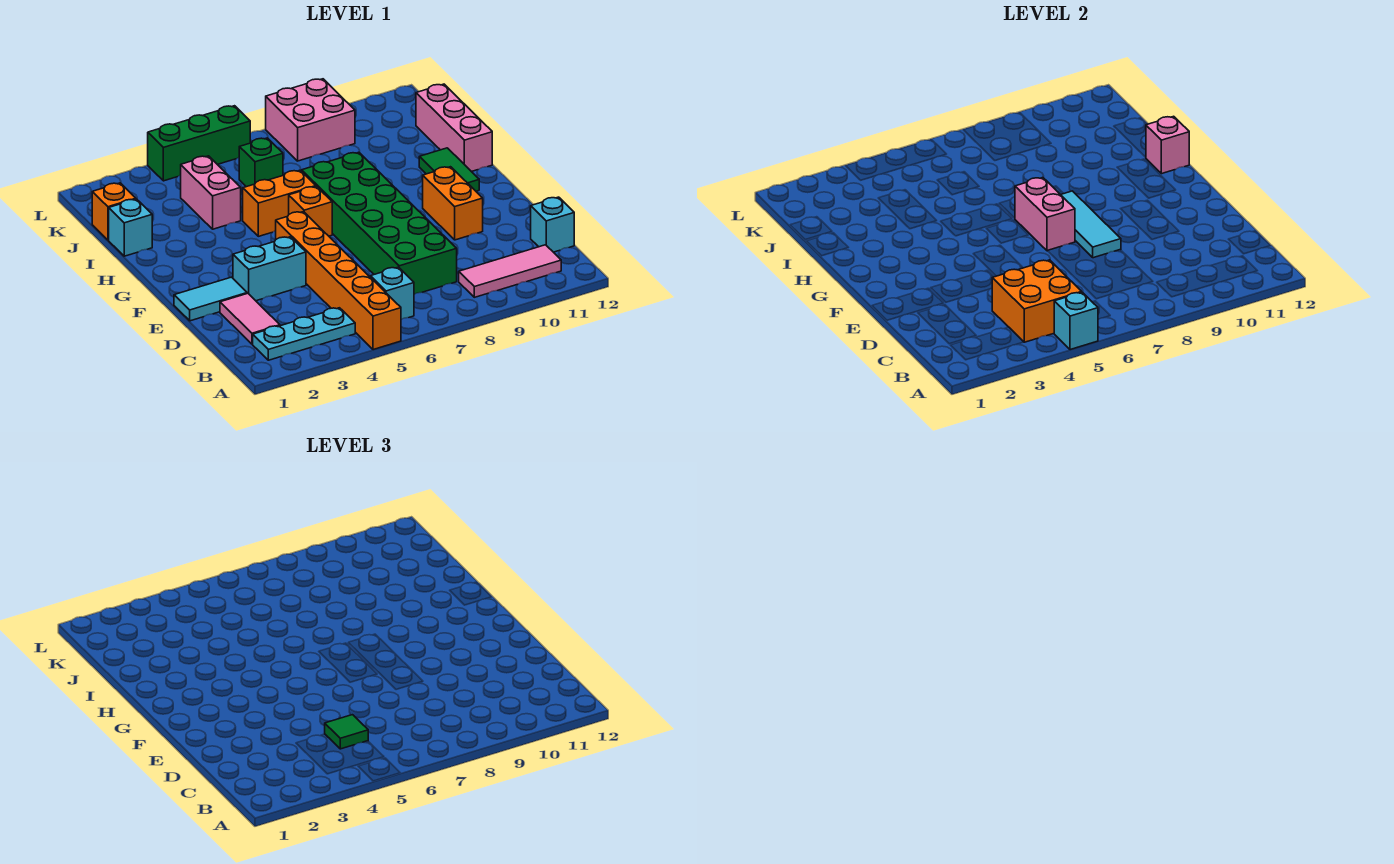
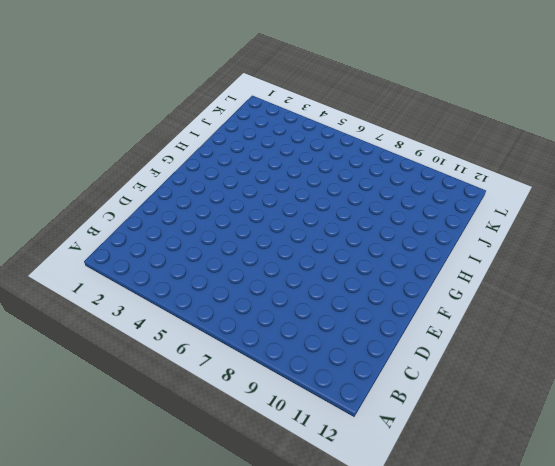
none -> orange brick A5:F5 level 1
none -> cyan plate B2:B4 level 1
none -> cyan brick B6 level 1

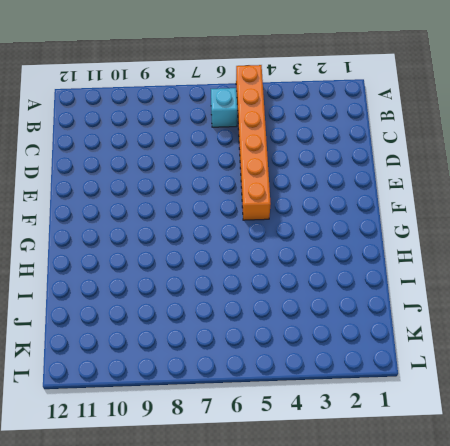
none -> cyan plate B2:B4 level 1
none -> pink tile B9:B11 level 1
none -> pink tile C2:D2 level 1

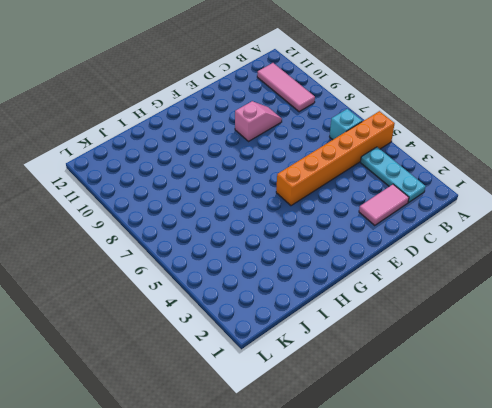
pink slope D9:E9 level 1 top E -> none
none -> green brick C7:H8 level 1
none -> cyan brick C12 level 1
none -> cyan tile E1:E2 level 1

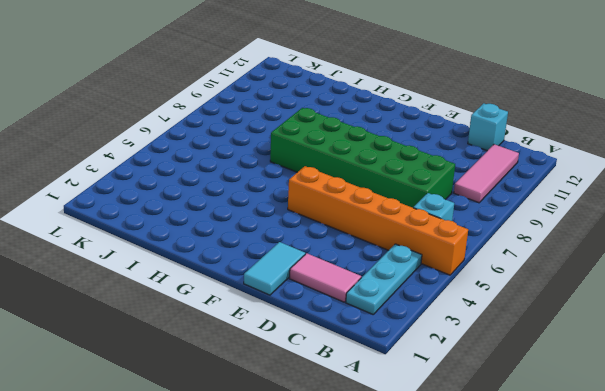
none -> cyan brick E3:E4 level 1
none -> orange brick E10:F10 level 1
none -> orange brick G6 level 1

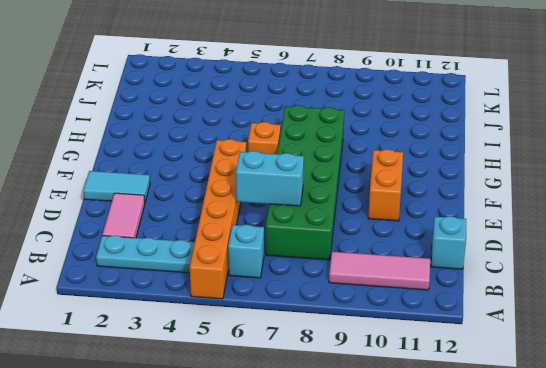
cyan brick D6:D7 level 2 -> cyan brick E3:E4 level 1
none -> green tile G11:H11 level 1
none -> orange brick H5:H6 level 1
none -> pink brick H12:J12 level 1

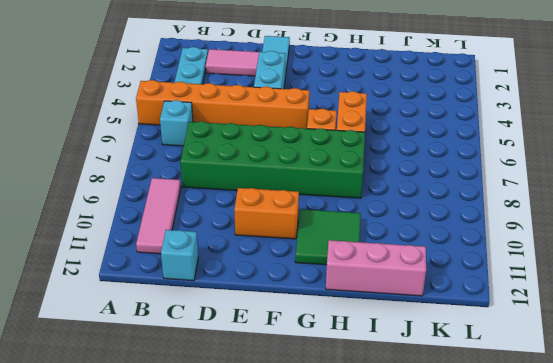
green tile G10:H11 level 1 -> green tile G11:H11 level 1
none -> cyan brick I1 level 1
none -> pink brick I4:J4 level 1
none -> orange brick J1 level 1

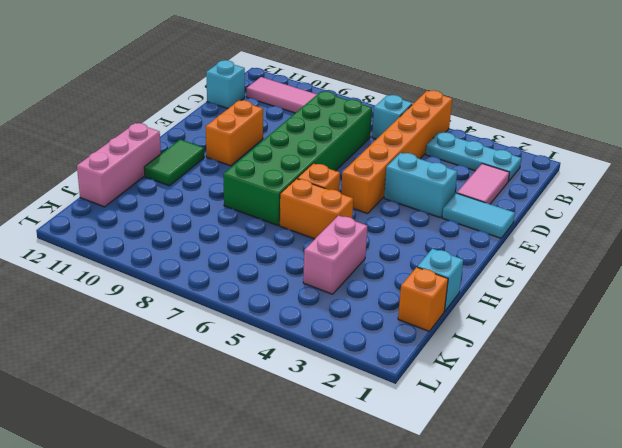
none -> green brick J6 level 1
none -> pink brick K8:L9 level 1
none -> green brick L4:L6 level 1

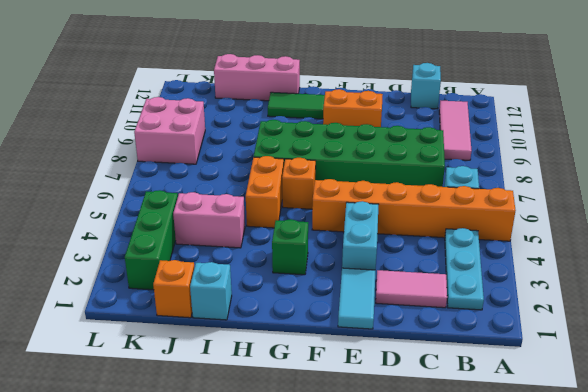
green brick G3 level 1 -> green brick J6 level 1
green brick K2:K4 level 1 -> green brick L4:L6 level 1
none -> cyan brick A5 level 2
none -> orange brick B4:C5 level 2
none -> cyan tile E8:G8 level 2

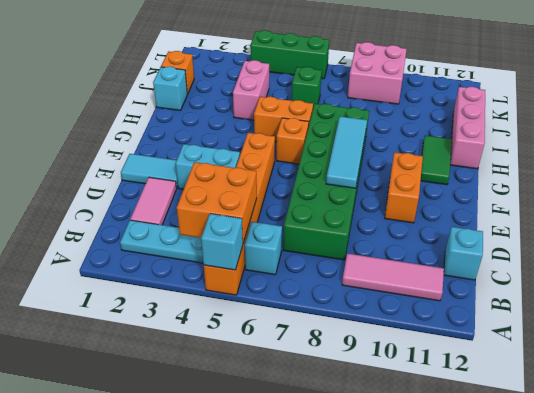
none -> pink brick F7:G7 level 2
none -> pink brick H12 level 2
none -> green tile C5 level 3

